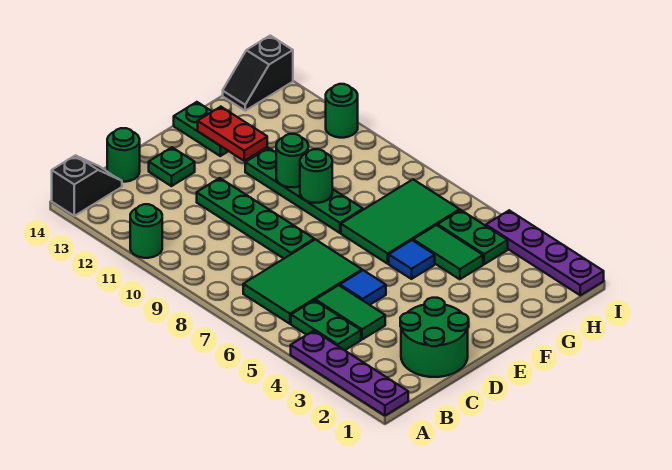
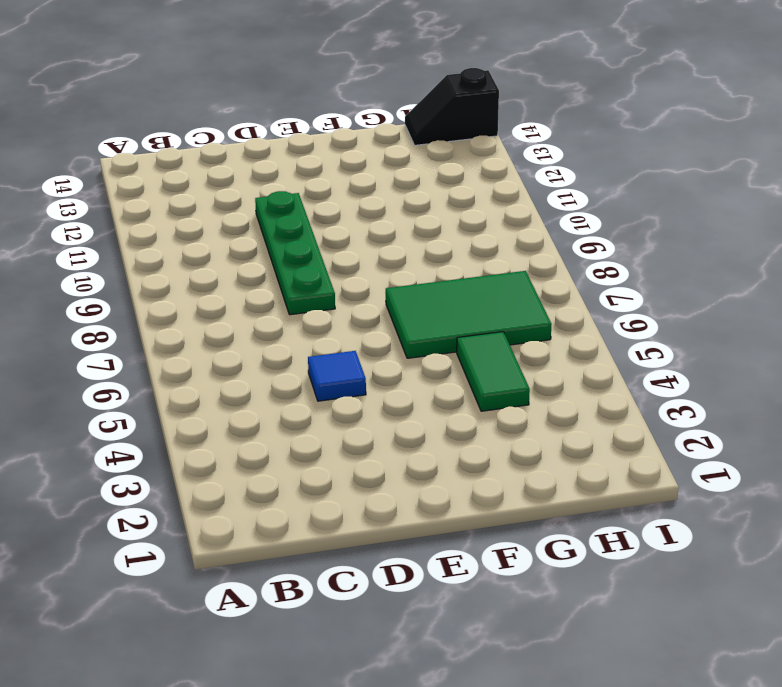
none -> purple plate A1:A4 level 1
none -> green round brick A11 level 1
none -> black slope A14:B14 level 1 top A

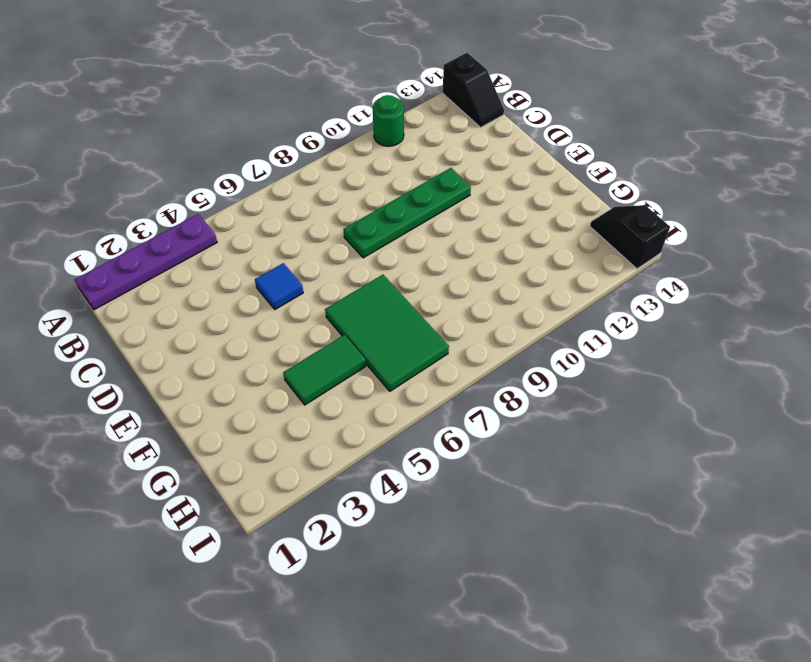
none -> green plate B4:B5 level 1
none -> green tile B6:D7 level 1
none -> green round brick C1:D2 level 1

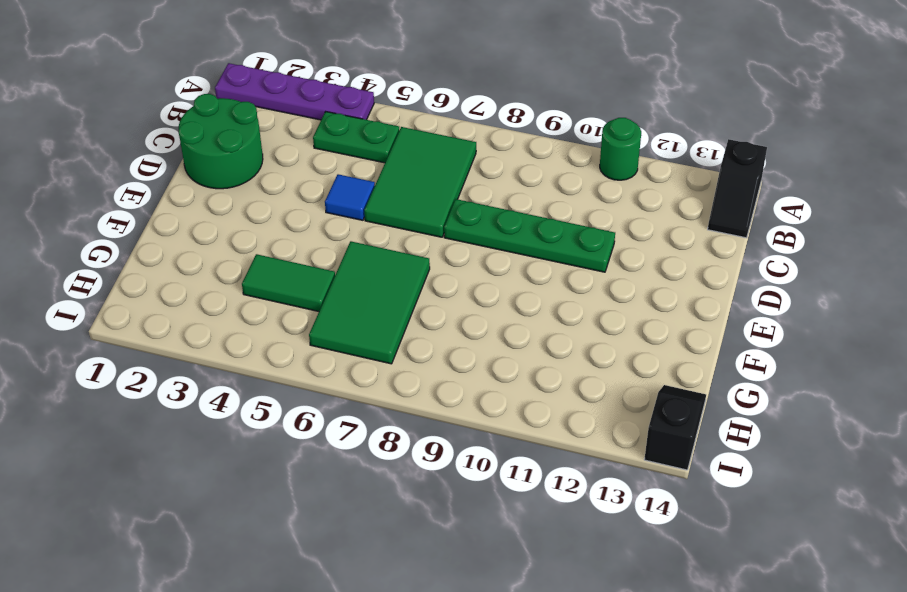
none -> green tile C4:C5 level 1
none -> green round brick C14 level 1
none -> green plate D13 level 1

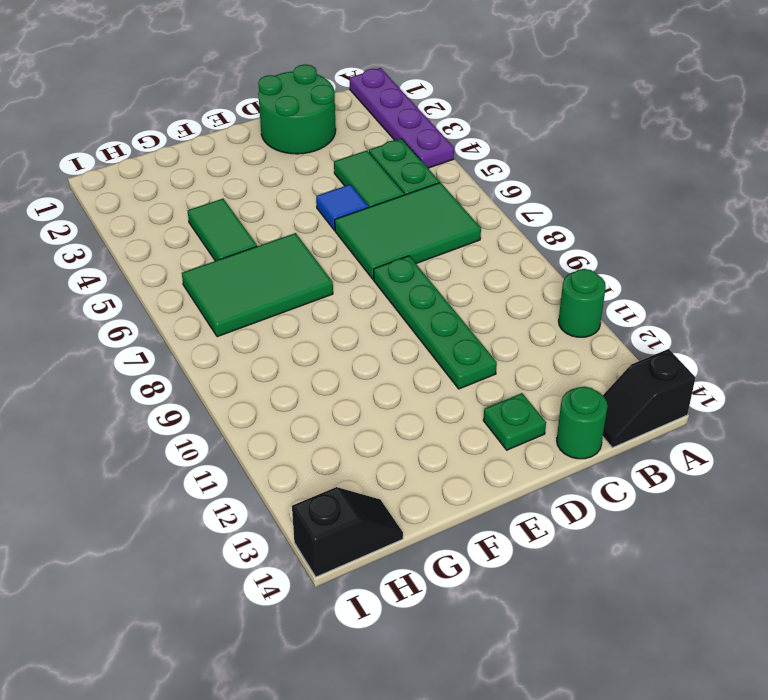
none -> blue tile F5 level 1
none -> green plate F8:F11 level 1
none -> green plate F13:F14 level 1

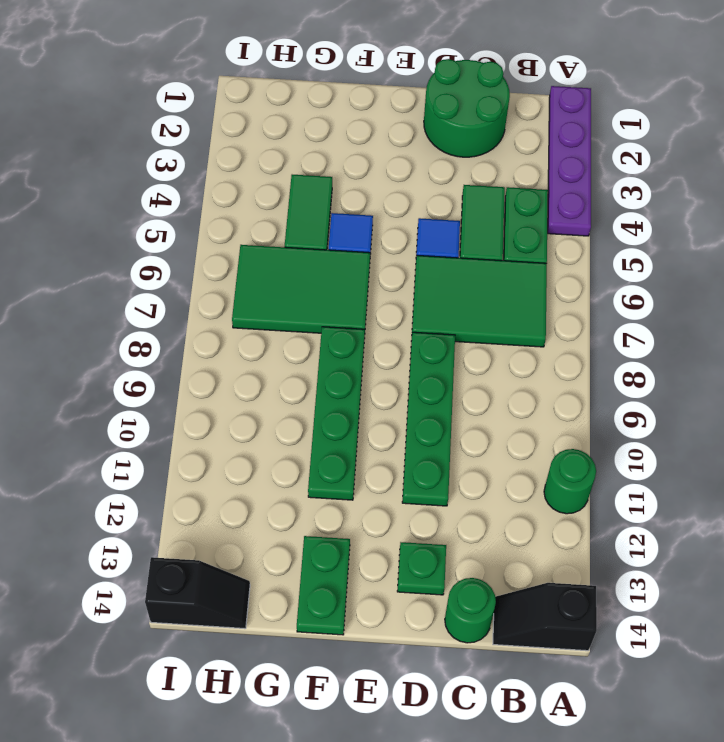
none -> green plate H4:H5 level 1
none -> purple plate I1:I4 level 1
none -> green round brick I11 level 1

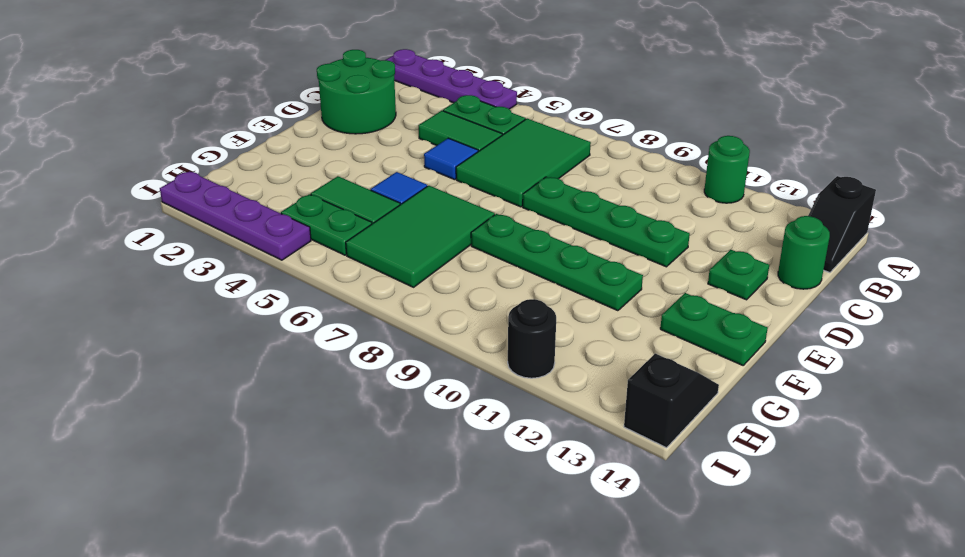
black round brick I11 level 1 -> green round brick I11 level 1
none -> green round brick F9 level 2
none -> green round brick F10 level 2
none -> red plate F12:F13 level 2

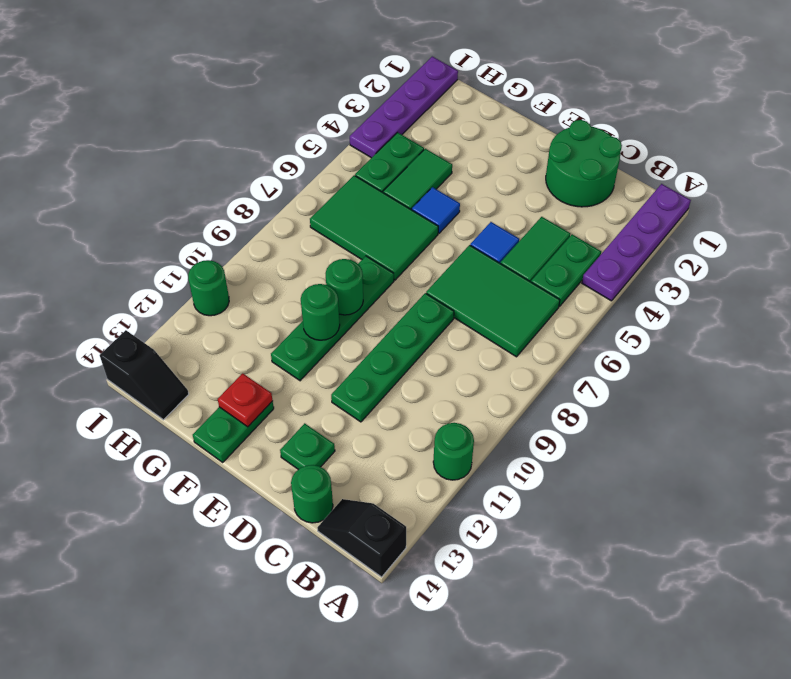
red plate F13 level 2 -> red plate F12:F13 level 2

